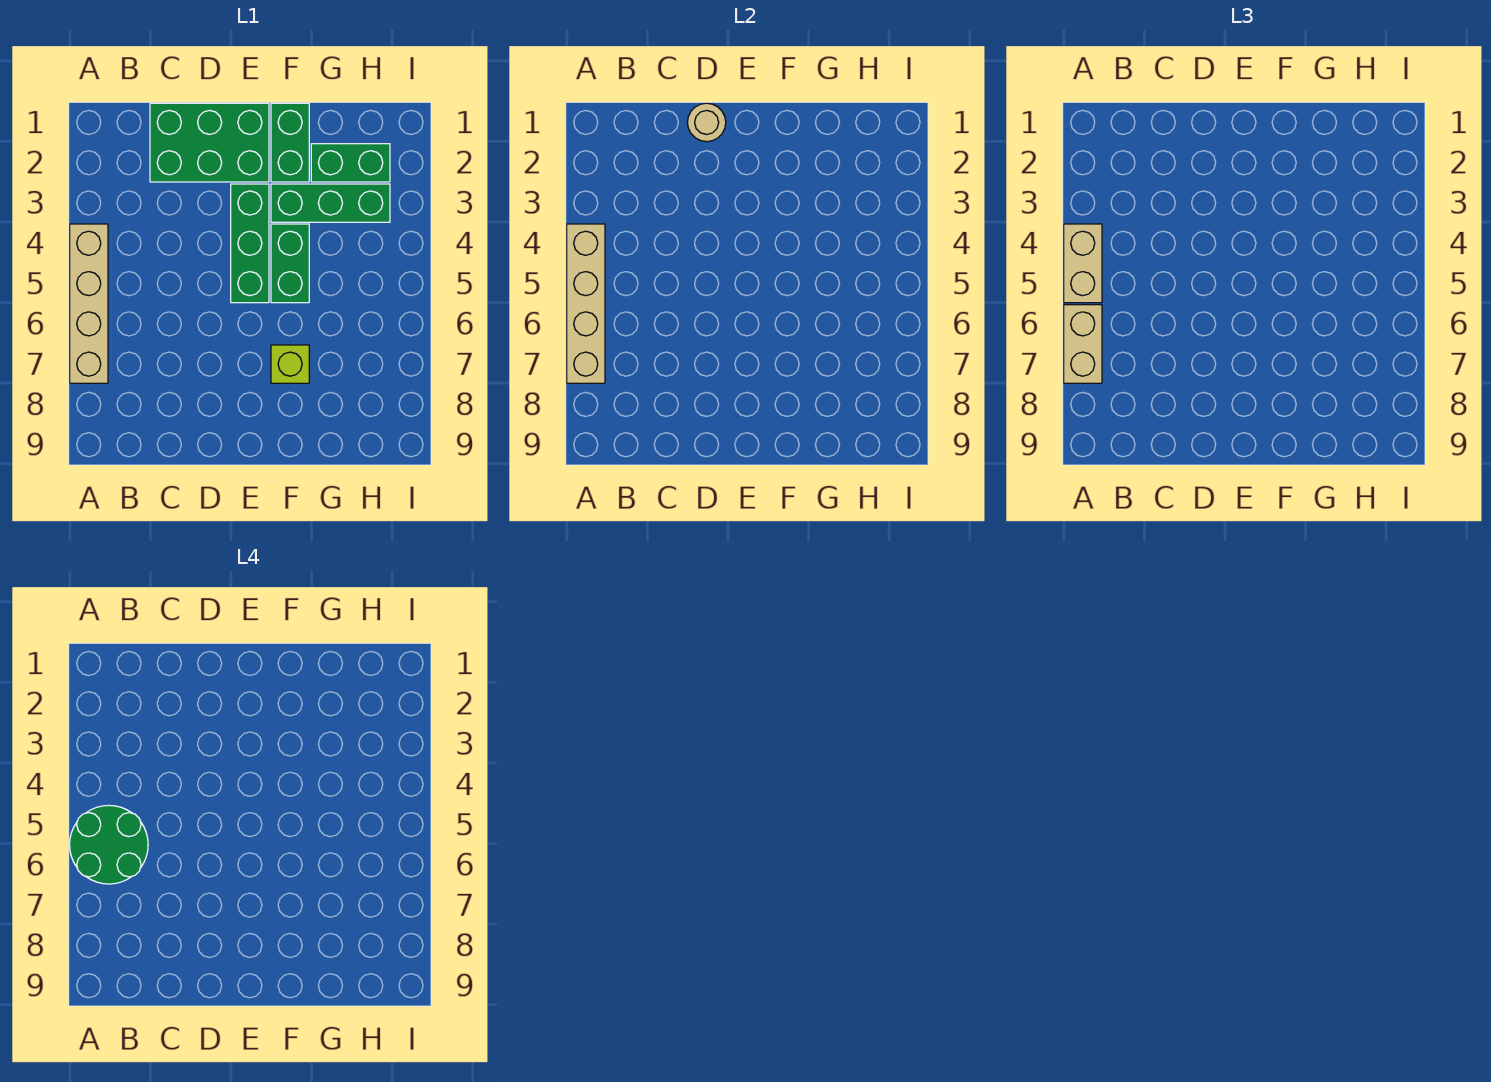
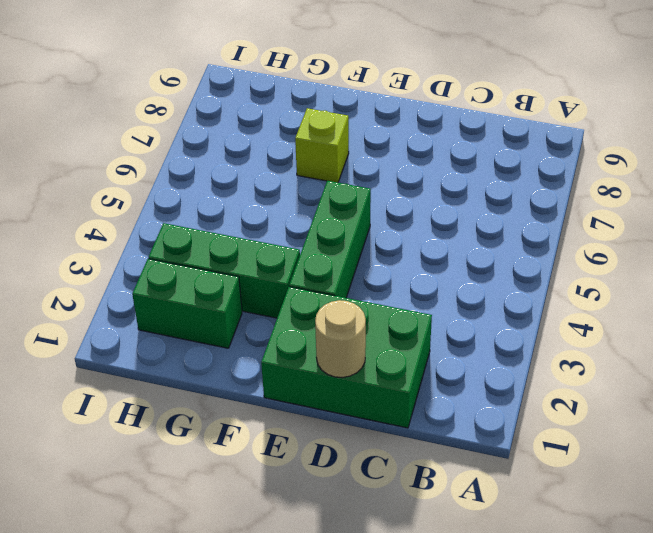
none -> tan brick A4:A7 level 1
none -> green brick F1:F2 level 1
none -> green brick F4:F5 level 1

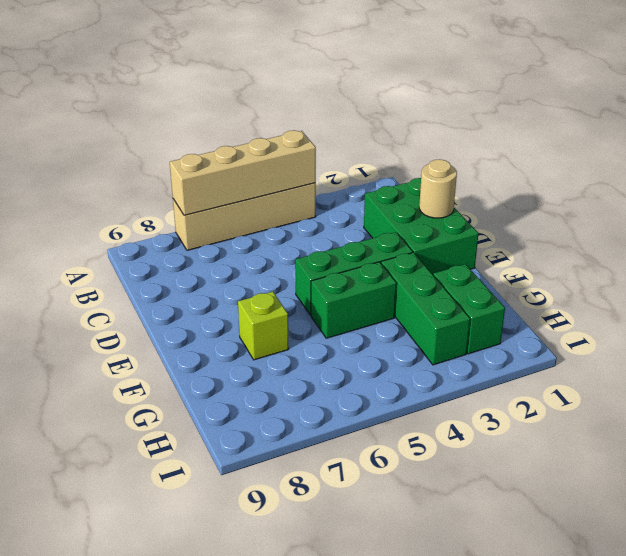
none -> green brick F1:F2 level 1
none -> tan brick A4:A5 level 3
none -> tan brick A6:A7 level 3

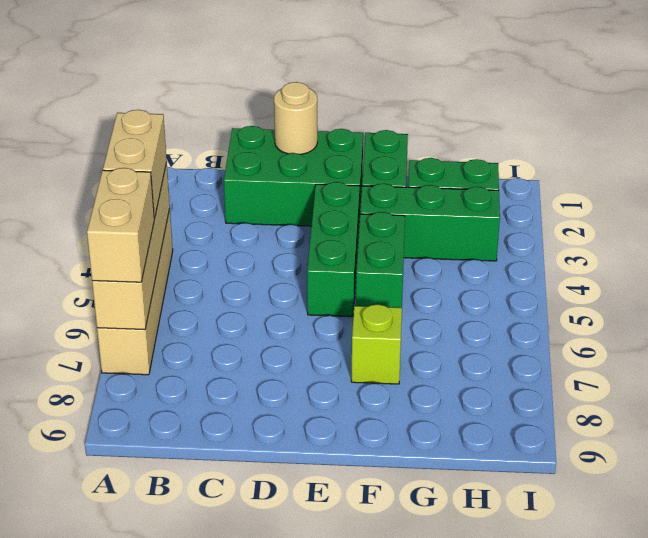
none -> green round brick A5:B6 level 4

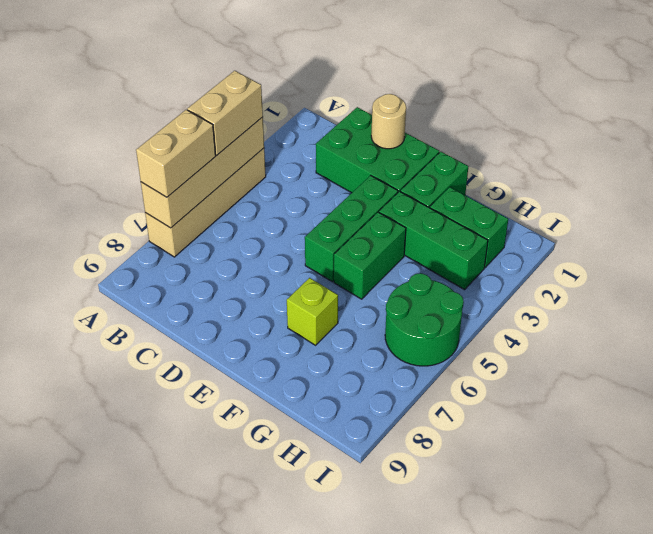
green round brick H5:I6 level 1 -> green round brick A5:B6 level 4

